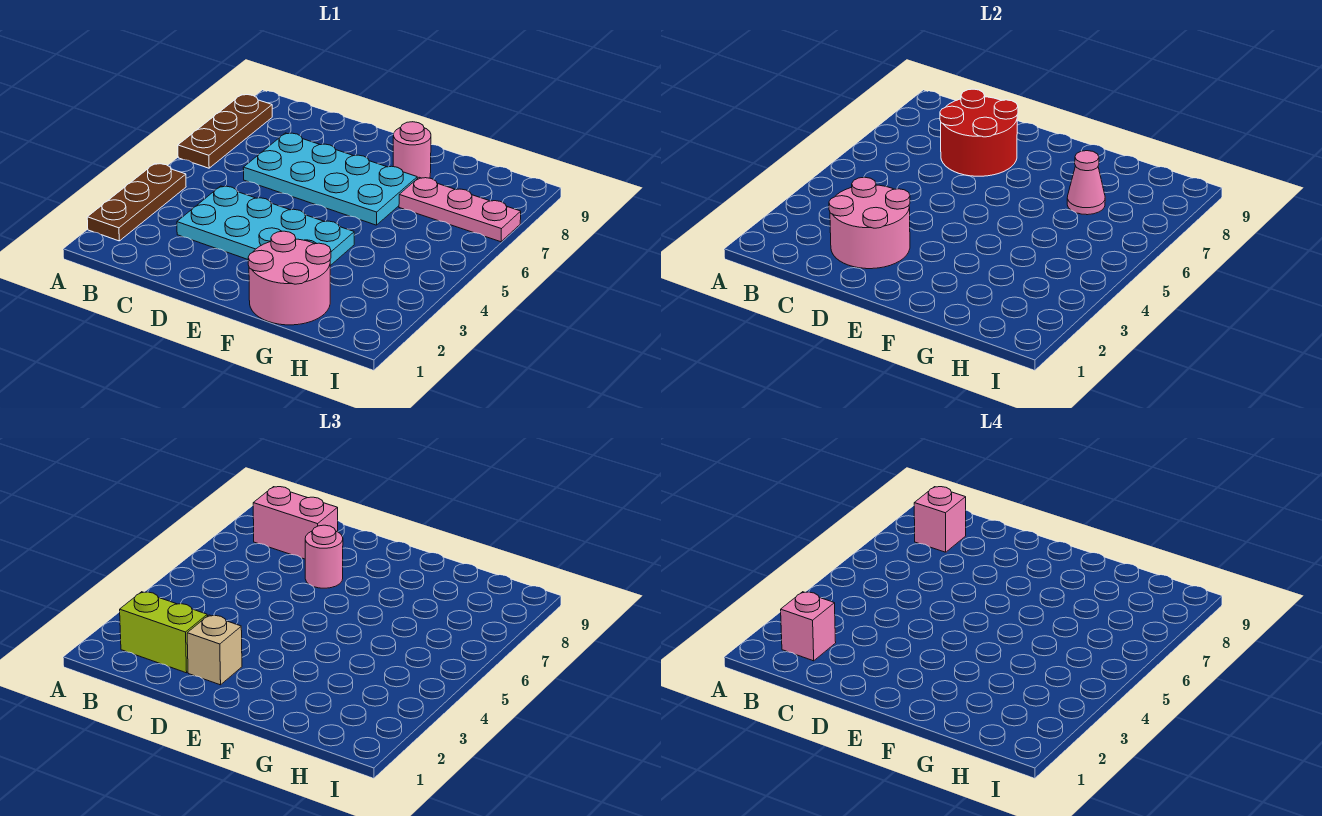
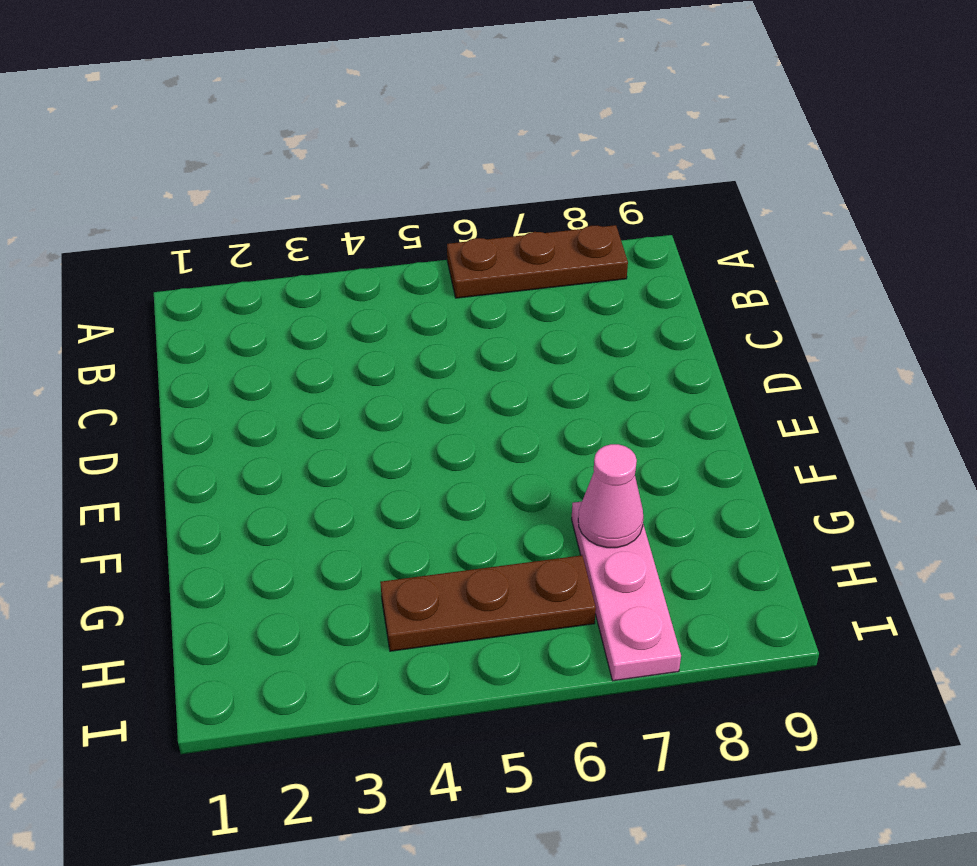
brown plate H4:H6 level 1 -> brown plate A2:A4 level 1
none -> cyan plate C3:F4 level 1
none -> cyan plate C6:F7 level 1
none -> pink round brick F1:G2 level 1

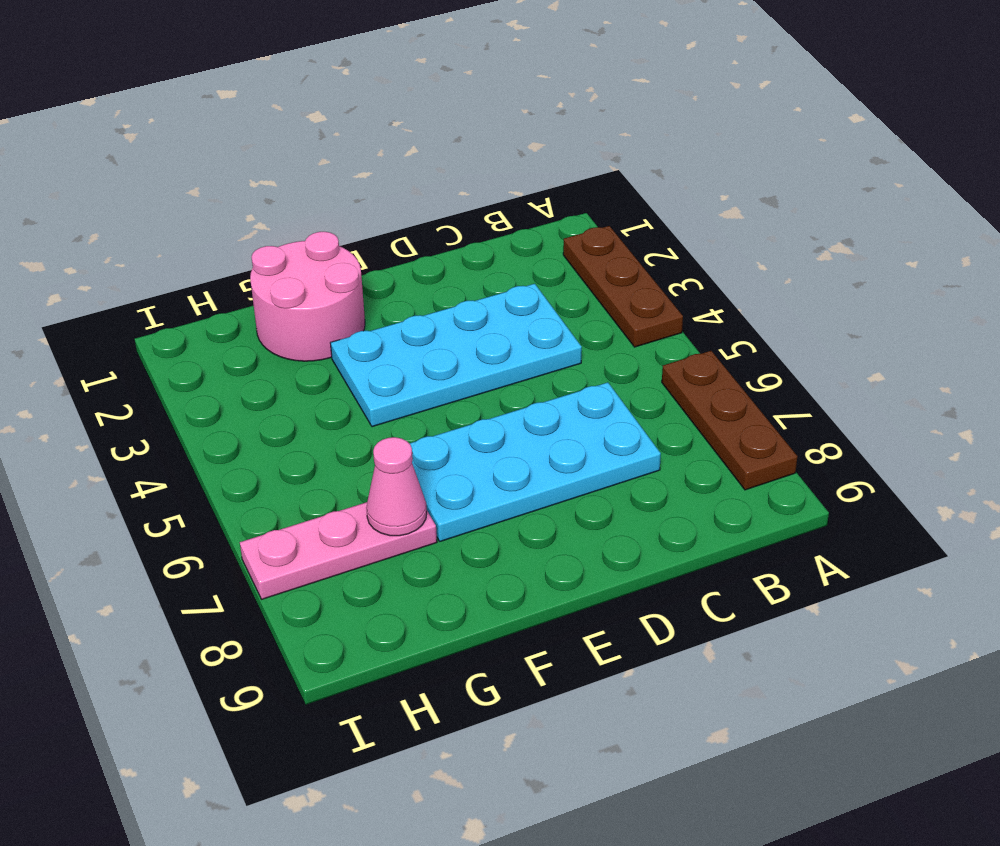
none -> pink round brick F8 level 1
none -> pink round brick C2:D3 level 2
none -> red round brick C7:D8 level 2

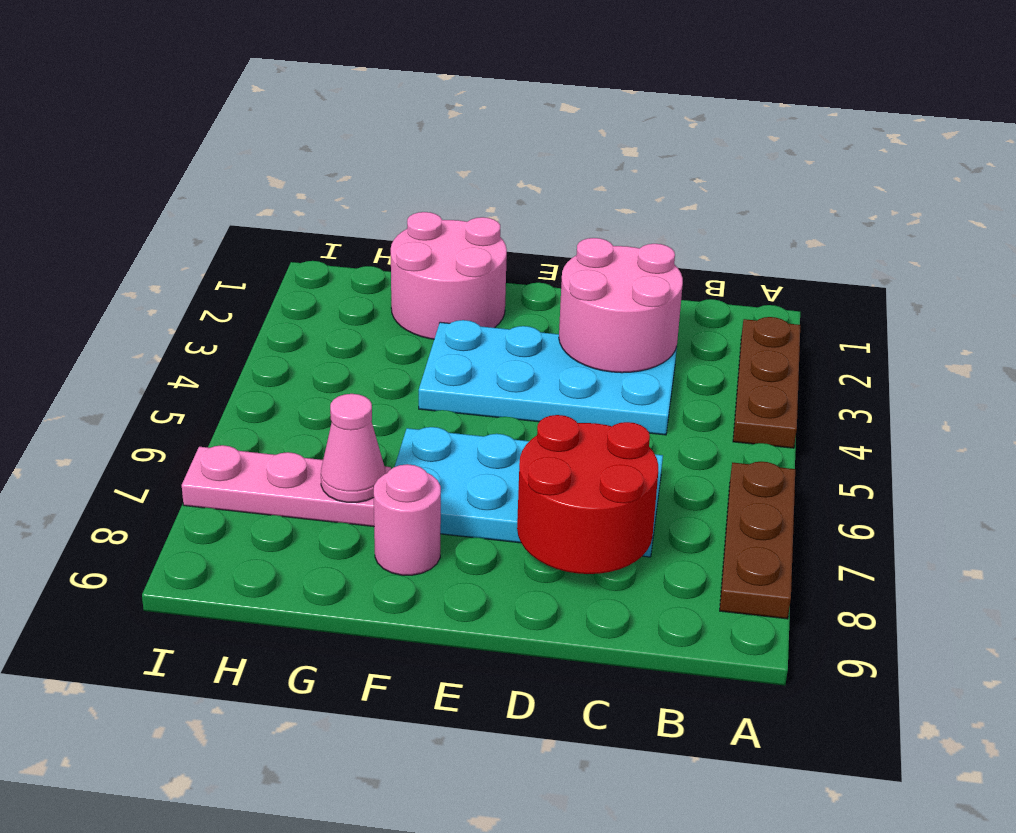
none -> lime brick B2:C2 level 3
none -> pink brick B8:C8 level 3
none -> tan brick D2 level 3

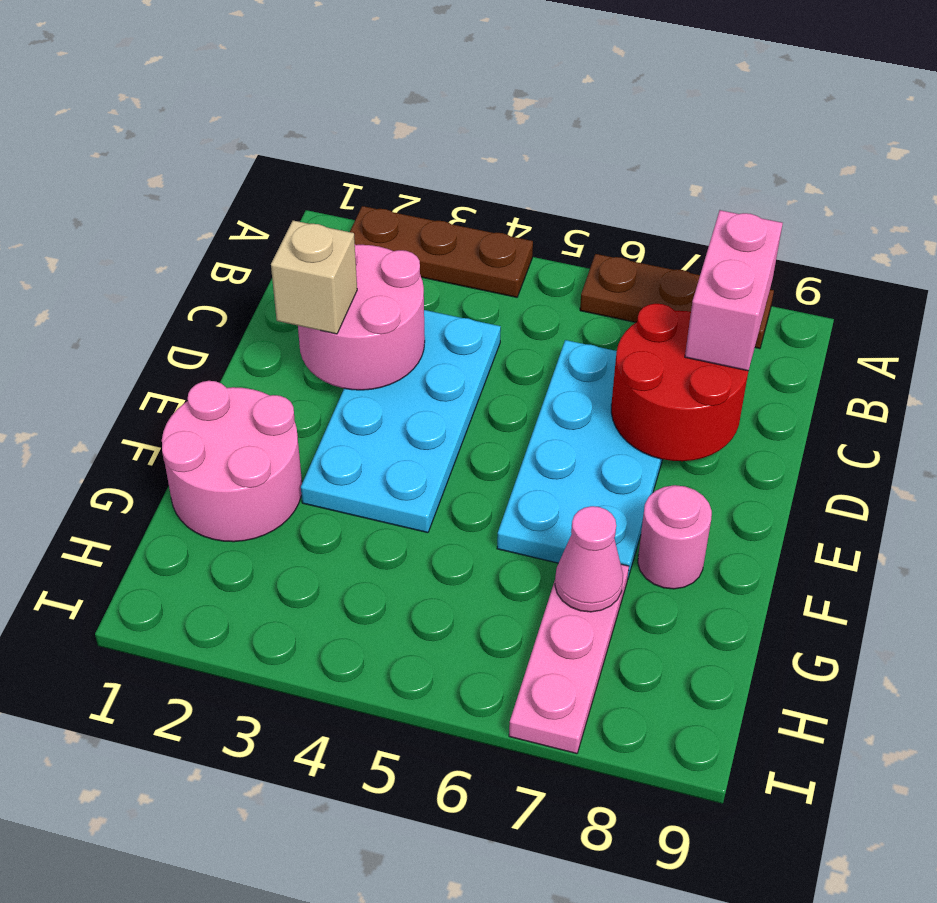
none -> lime brick B2:C2 level 3
none -> pink round brick D7 level 3
none -> pink brick B2 level 4

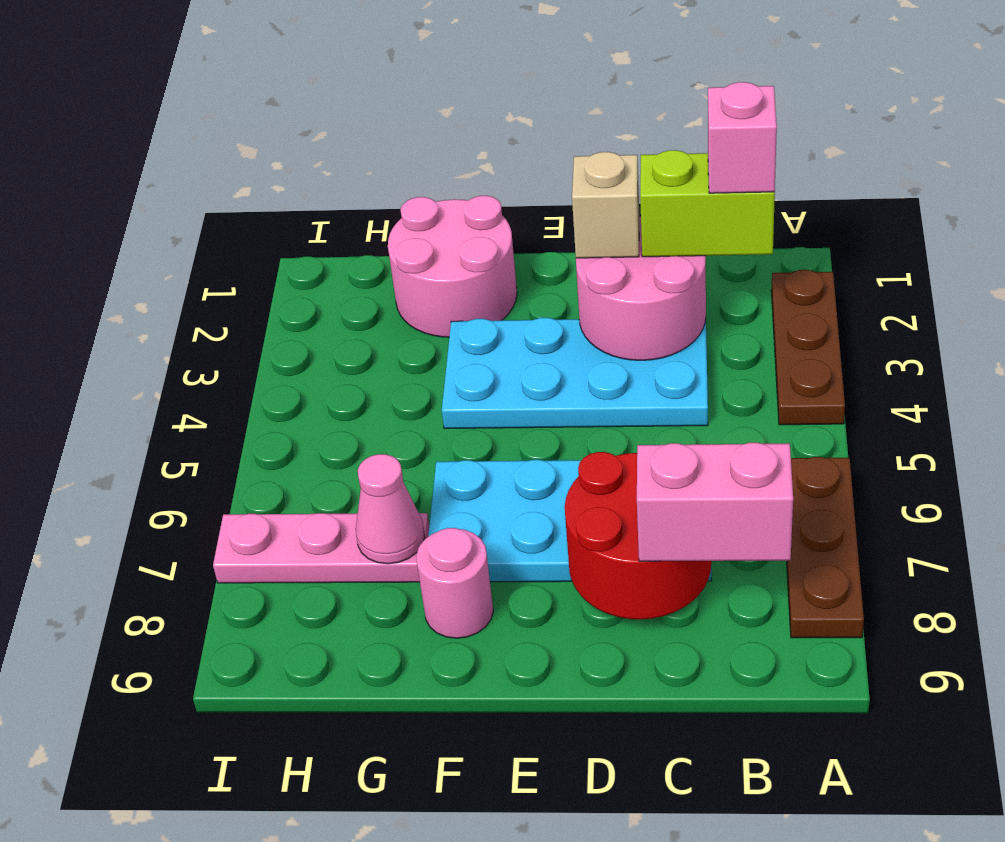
none -> pink round brick D7 level 3
none -> pink brick B8 level 4

